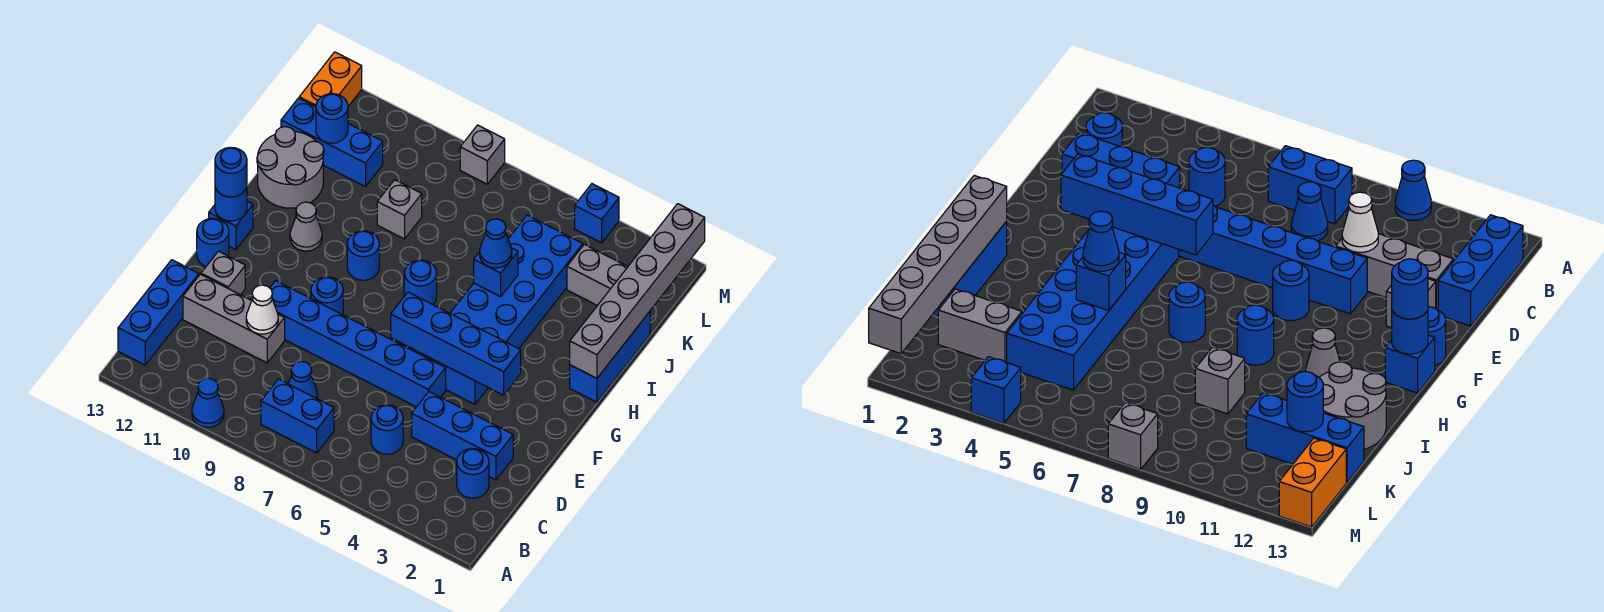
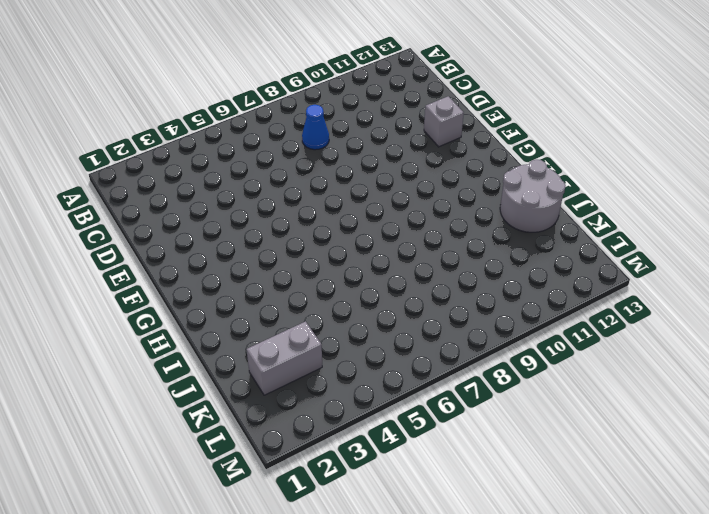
none -> blue cone A10 level 1
none -> blue brick B7:B8 level 1
none -> blue brick B13:D13 level 1
none -> blue round brick C2 level 1

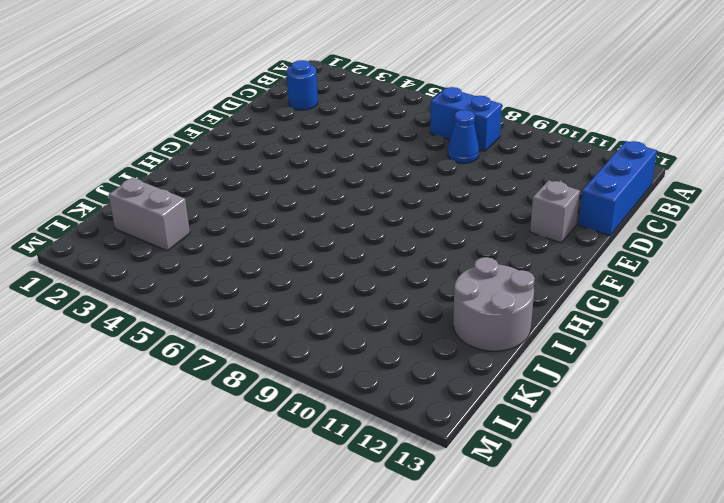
none -> blue cone A10 level 1
none -> blue round brick C5 level 1
none -> blue brick D2:D4 level 1
none -> grey brick D10:D12 level 1

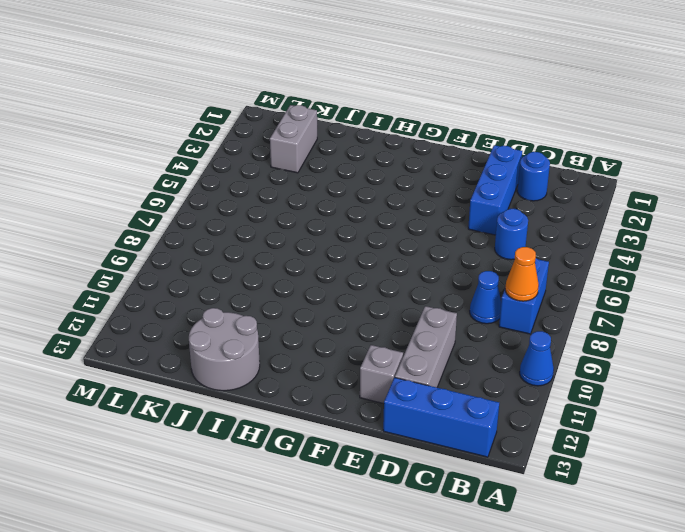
orange cone B8 level 2 -> none
none -> blue brick E5:E10 level 1
none -> blue brick F4:K5 level 1
none -> blue round brick F9 level 1
none -> blue round brick F13 level 1

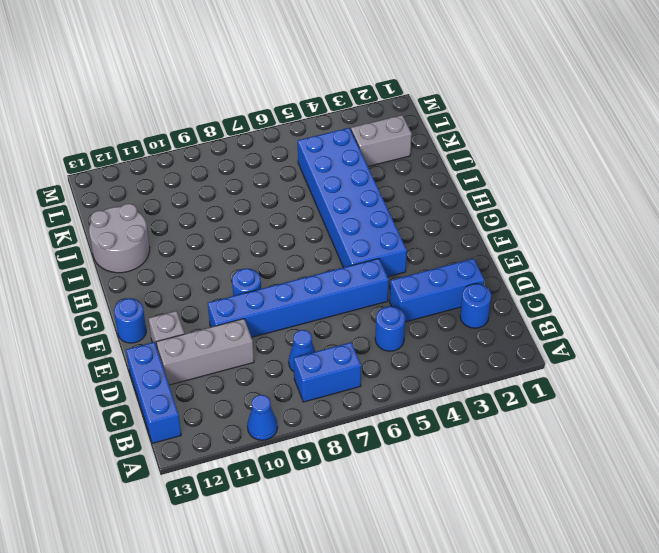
none -> blue brick G13 level 1
none -> blue brick H1:J1 level 1
none -> blue round brick H7 level 1
none -> blue round brick H9 level 1

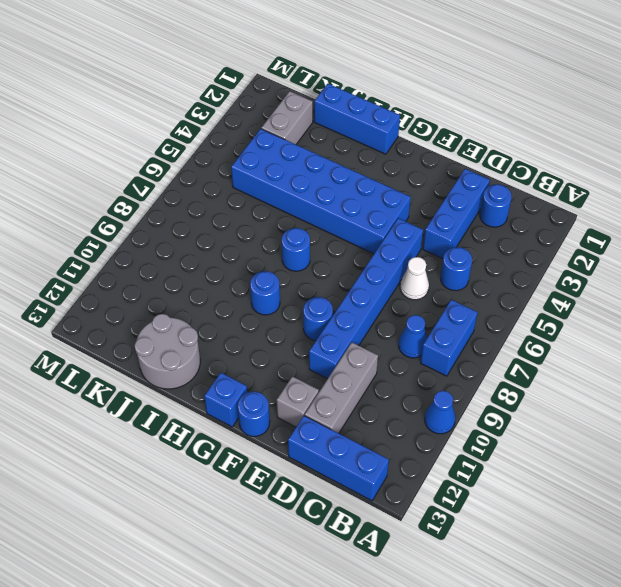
white cone D6 level 1 -> white cone D10 level 2
none -> grey cone H11 level 1
none -> grey brick J9 level 1
none -> blue brick K11:K13 level 1
none -> orange brick L13:M13 level 1

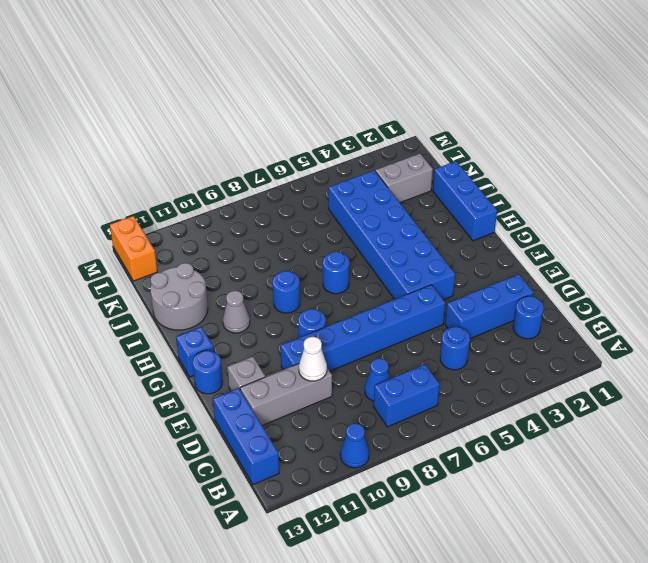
none -> grey brick J9 level 1
none -> blue brick K11:K13 level 1
none -> blue brick M4 level 1
none -> grey brick M8 level 1

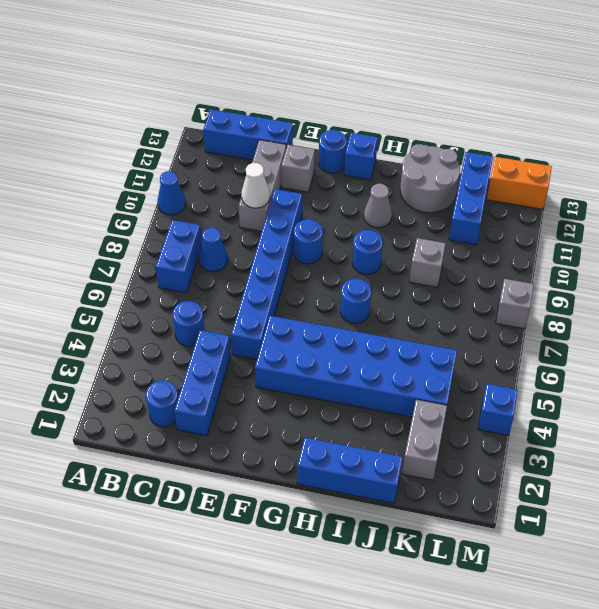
none -> blue brick F3:F6 level 2
none -> blue round brick G13 level 2
none -> grey brick H1:M1 level 2
none -> blue brick I5 level 2

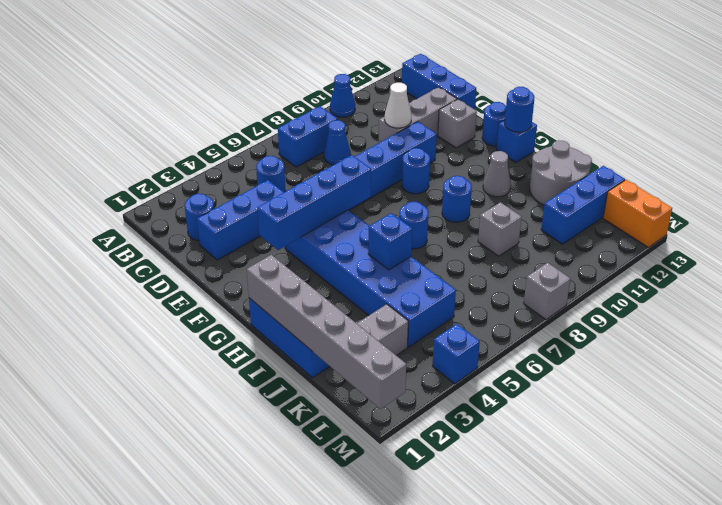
none -> blue round brick K12 level 2
none -> blue round brick G13 level 3
none -> blue cone I5 level 3

